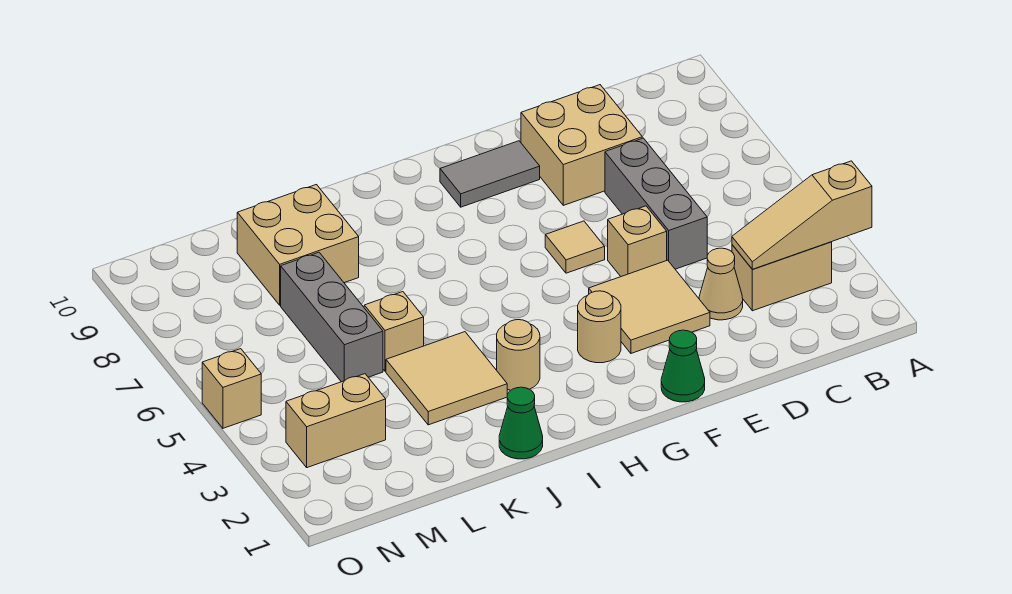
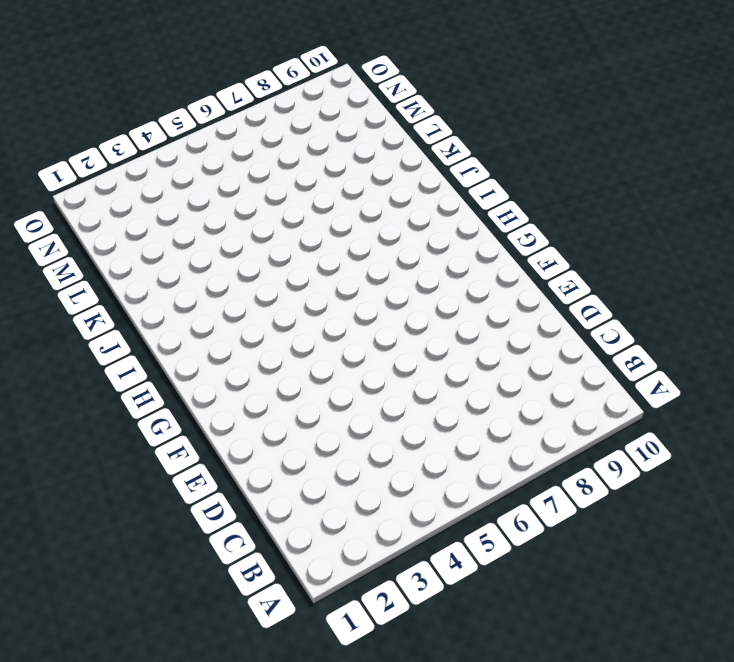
none -> tan brick B3:C3 level 1
none -> tan cone D3 level 1
none -> grey brick D5:D7 level 1

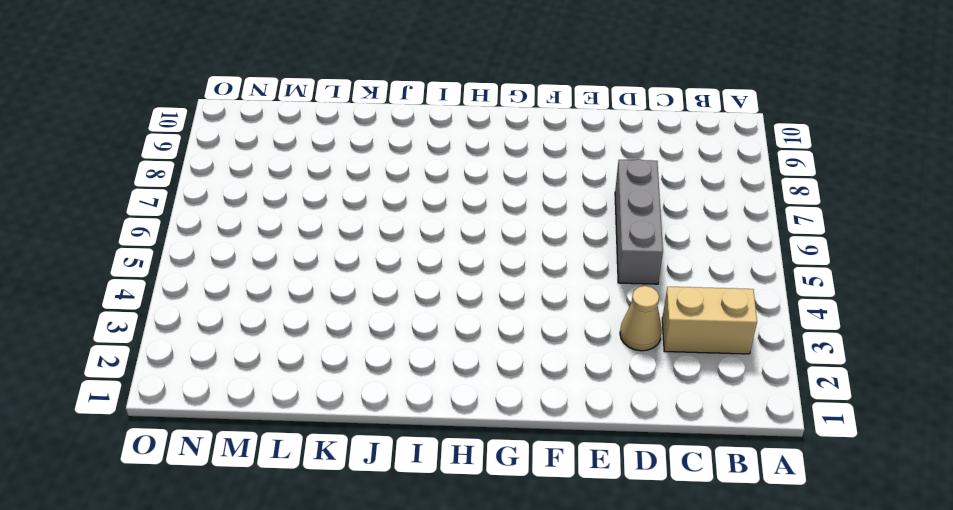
none -> tan brick D8:E9 level 1
none -> tan tile E3:F4 level 1
none -> tan brick E5 level 1

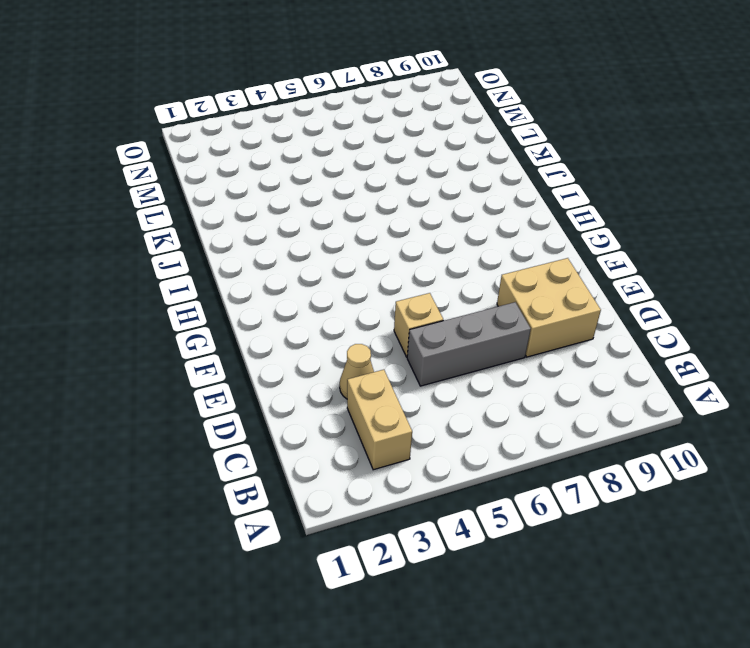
none -> tan tile E3:F4 level 1
none -> green cone F1 level 1
none -> tan tile F6 level 1

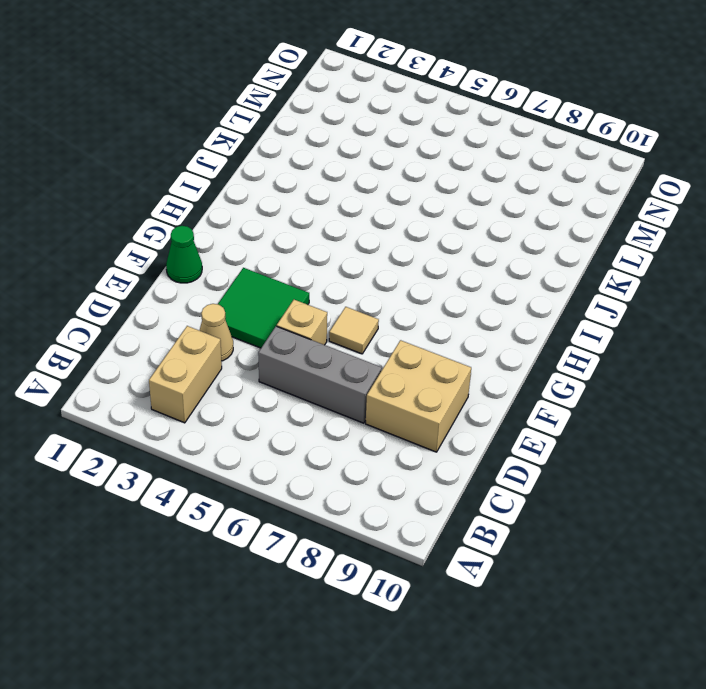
green tile E3:F4 level 1 -> tan tile E3:F4 level 1
none -> grey tile F9:G9 level 1
none -> tan round brick G3 level 1
none -> tan round brick I3 level 1

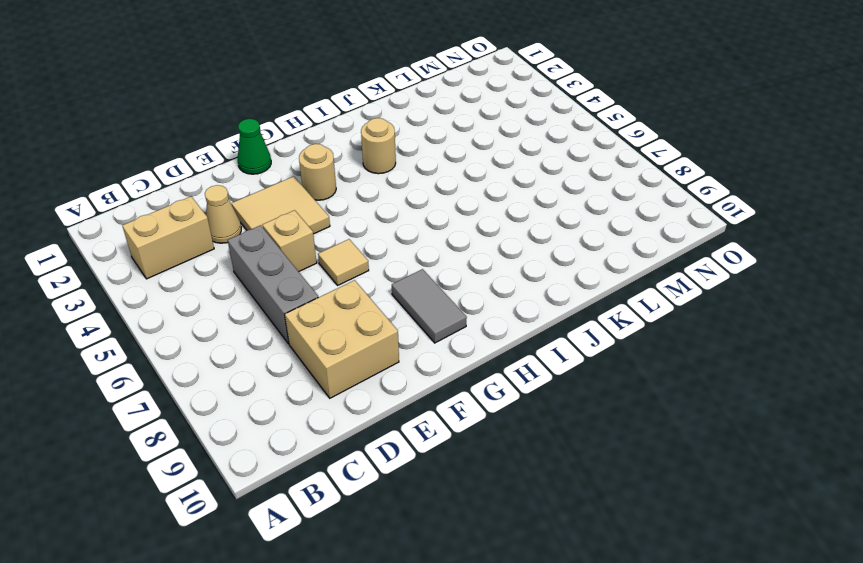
grey tile G8:G9 level 1 -> grey tile F9:G9 level 1
none -> green cone J1 level 1
none -> tan tile J3:K4 level 1
none -> tan brick K5 level 1

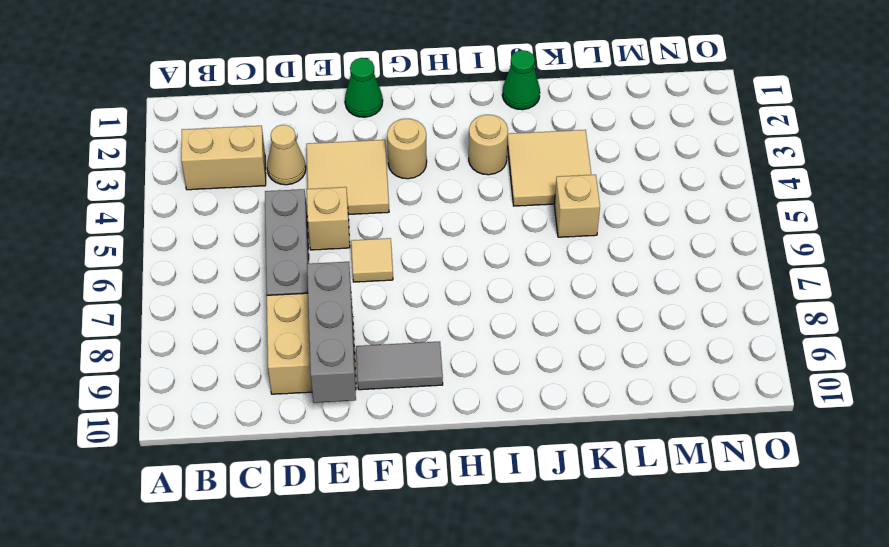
grey brick E8:E10 level 2 -> grey brick L5:L7 level 1
none -> tan brick K8:L9 level 1
none -> tan brick M3:N3 level 1
none -> tan brick O5 level 1

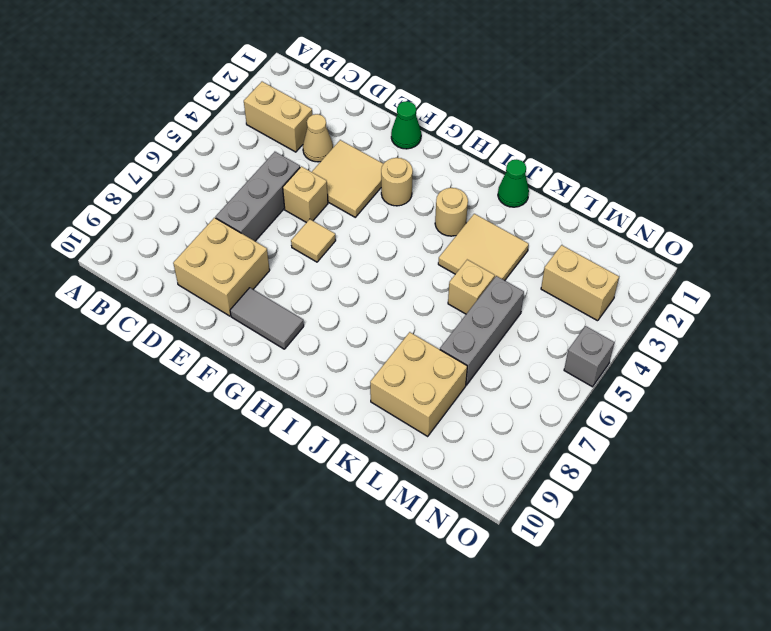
grey brick O5 level 1 -> tan brick O5 level 1
none -> tan slope A3:C3 level 2 top A

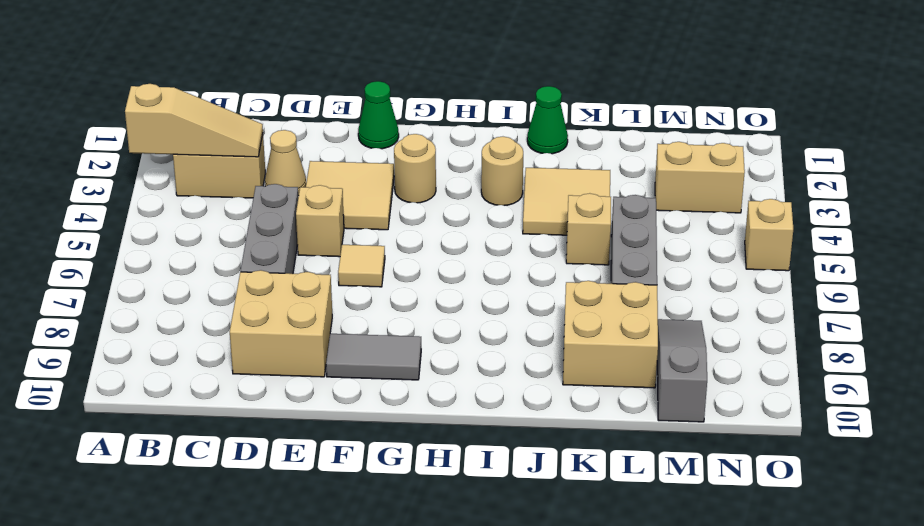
grey slope M8:M10 level 1 top 10 -> none

